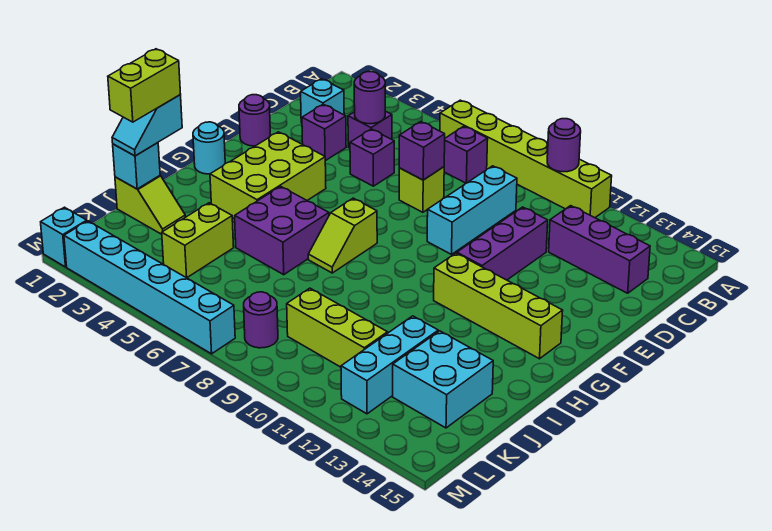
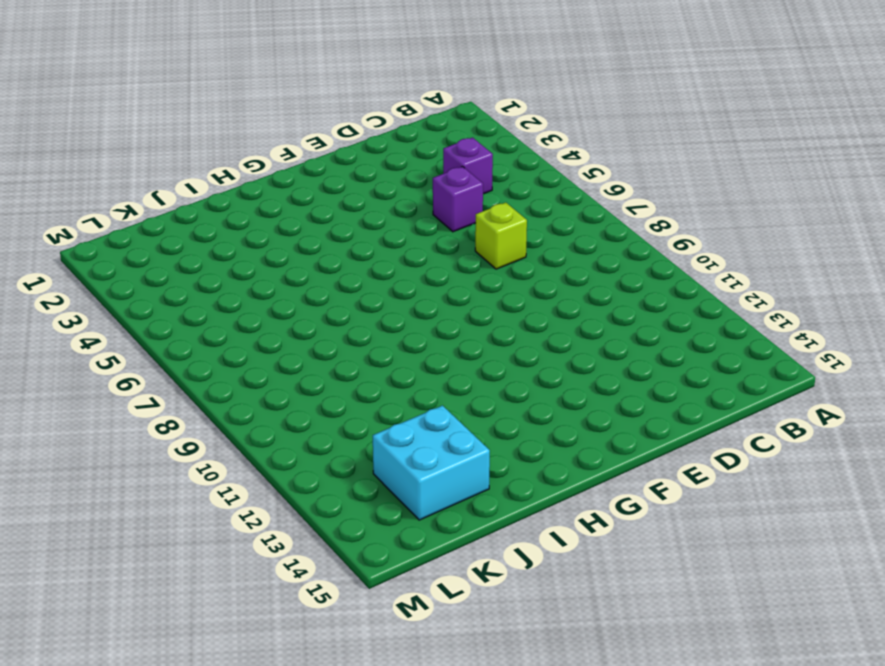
none -> lime brick A6:A11 level 1
none -> purple brick B7 level 1
none -> cyan brick C2 level 1
none -> cyan brick C9:E9 level 1

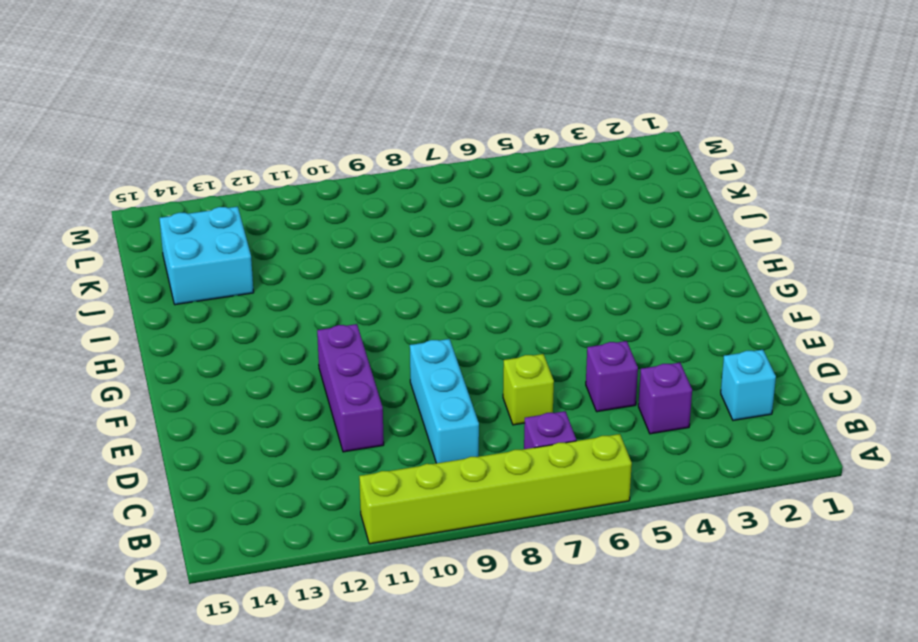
none -> purple brick C12:C14 level 1
none -> purple brick D3 level 1
none -> purple round brick E1 level 1
none -> lime brick F3:H4 level 1

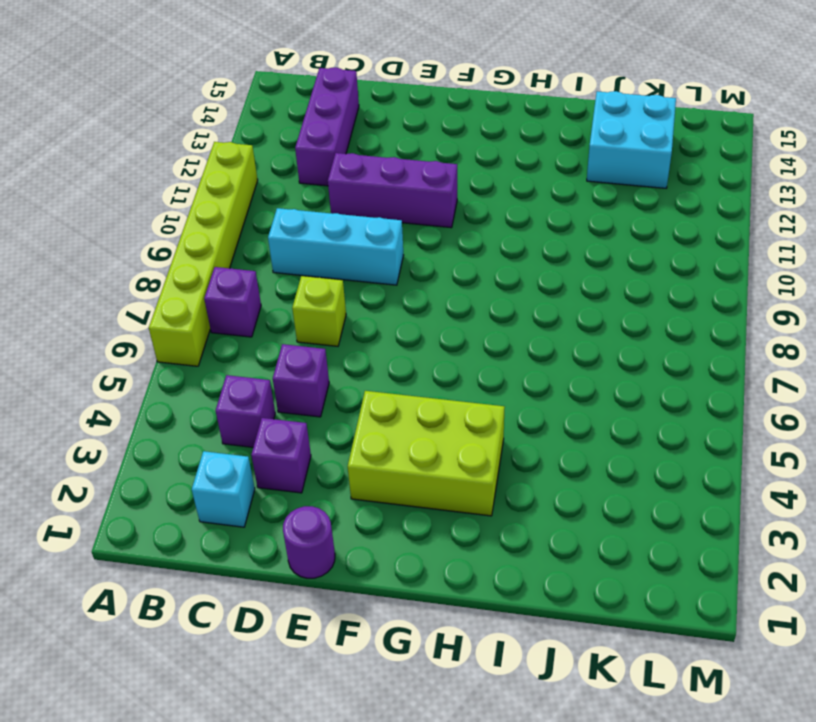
none -> cyan round brick G1 level 1
none -> lime slope G7:H7 level 1 top G
none -> lime brick G11:G14 level 1
none -> purple brick H5:I6 level 1

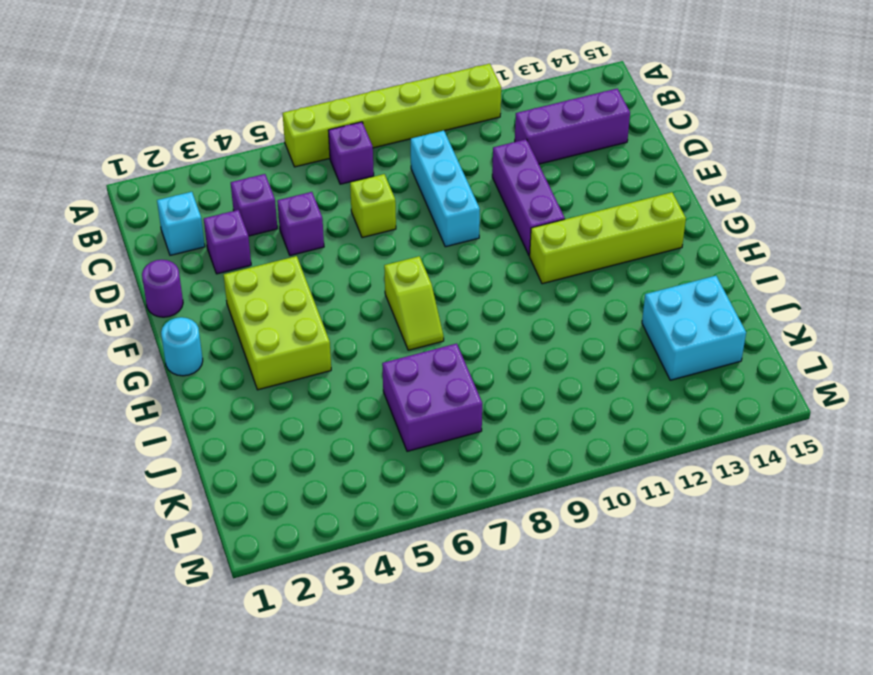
purple brick J6:K7 level 1 -> purple brick H5:I6 level 1
none -> lime slope J1:J2 level 1 top 1
none -> lime brick J4:K4 level 1
none -> cyan brick J12:L12 level 1
none -> lime brick K9:K11 level 1

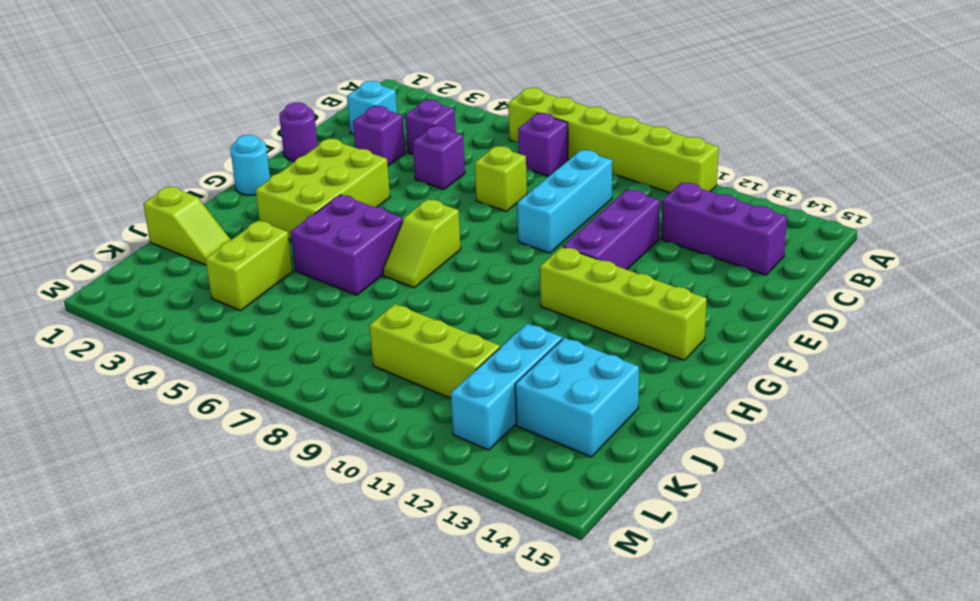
none -> purple round brick L8 level 1
none -> cyan brick M1 level 1
none -> cyan brick M2:M7 level 1
none -> purple round brick A10 level 2

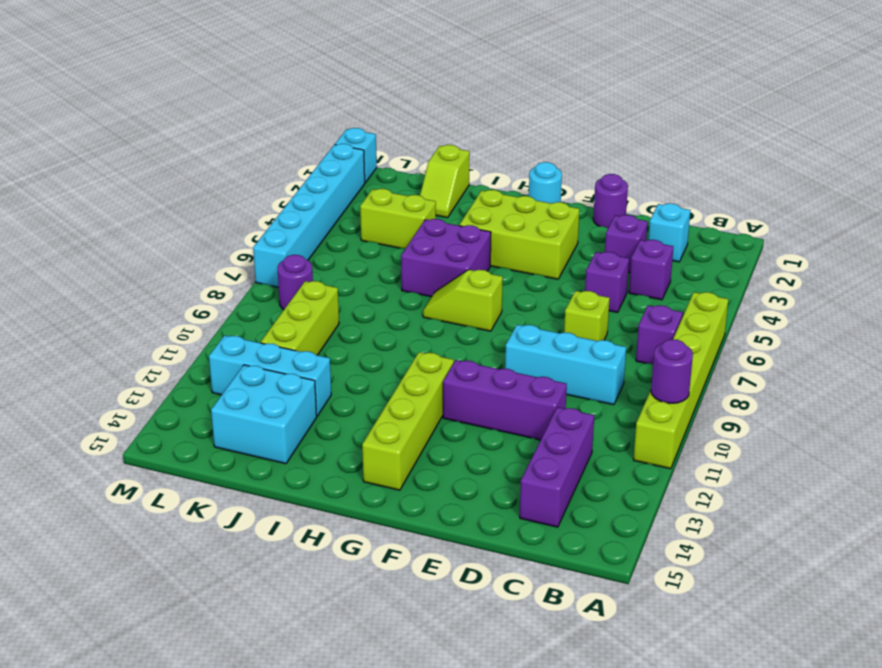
none -> purple round brick C4 level 2
none -> purple brick D7 level 2
none -> cyan brick J1 level 2
none -> cyan slope I1:J1 level 3 top I

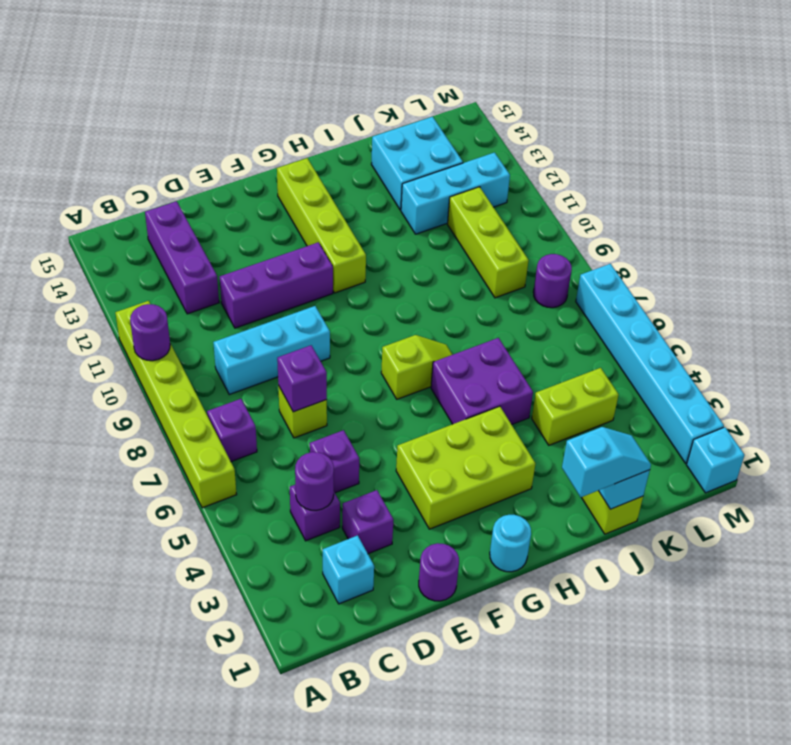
none -> lime brick I1:J1 level 4

